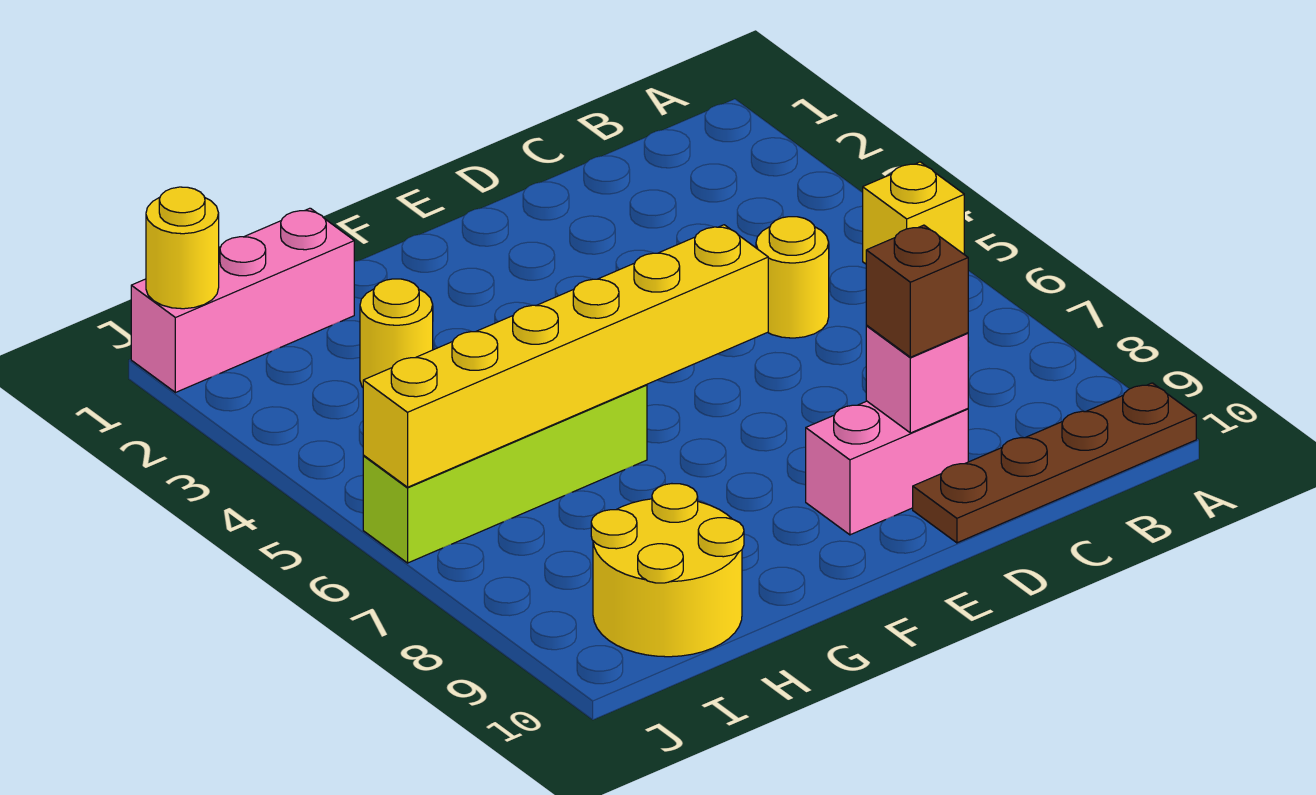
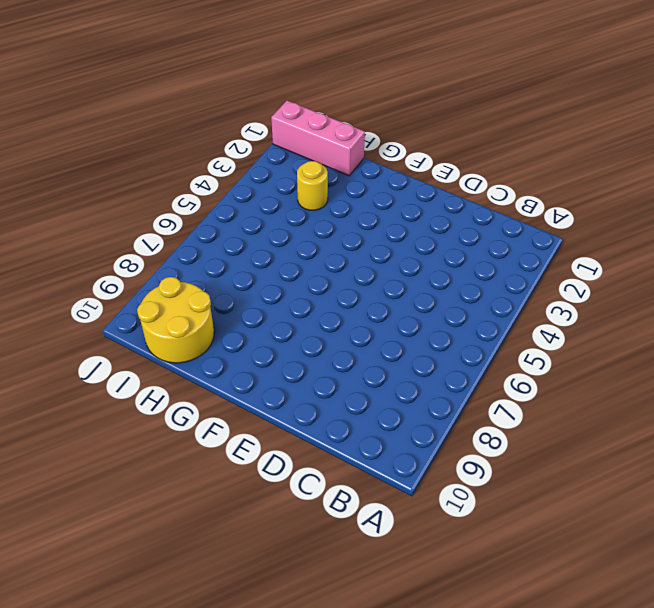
none -> yellow brick A5 level 1
none -> brown plate A10:D10 level 1
none -> yellow round brick C5 level 1

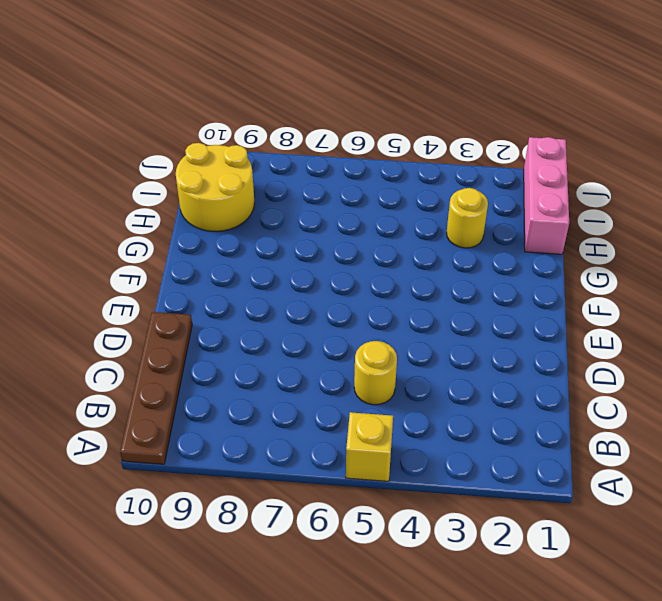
none -> pink brick D9:E9 level 1
none -> lime brick G6:J6 level 1
none -> pink brick D9 level 2

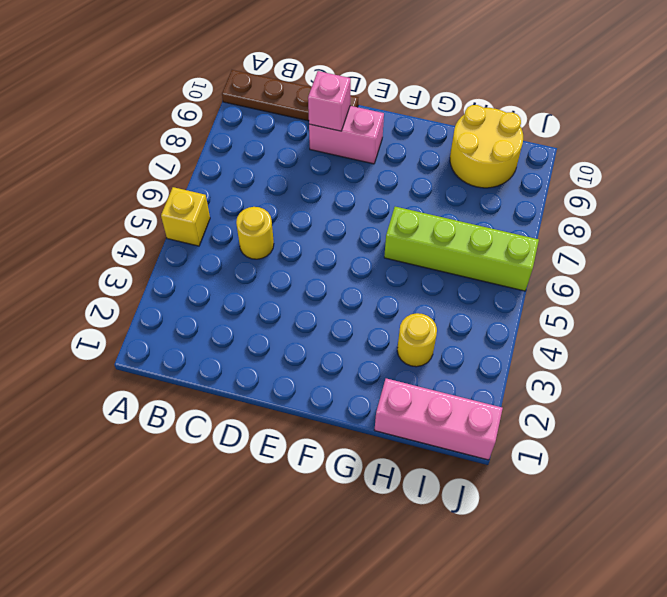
none -> yellow brick E6:J6 level 2
none -> yellow round brick J1 level 2
none -> brown brick D9 level 3

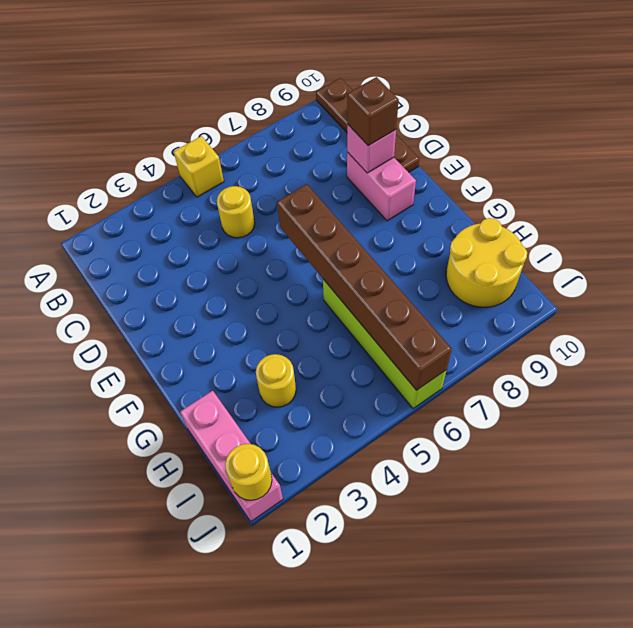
brown brick E6:J6 level 2 -> yellow brick E6:J6 level 2

